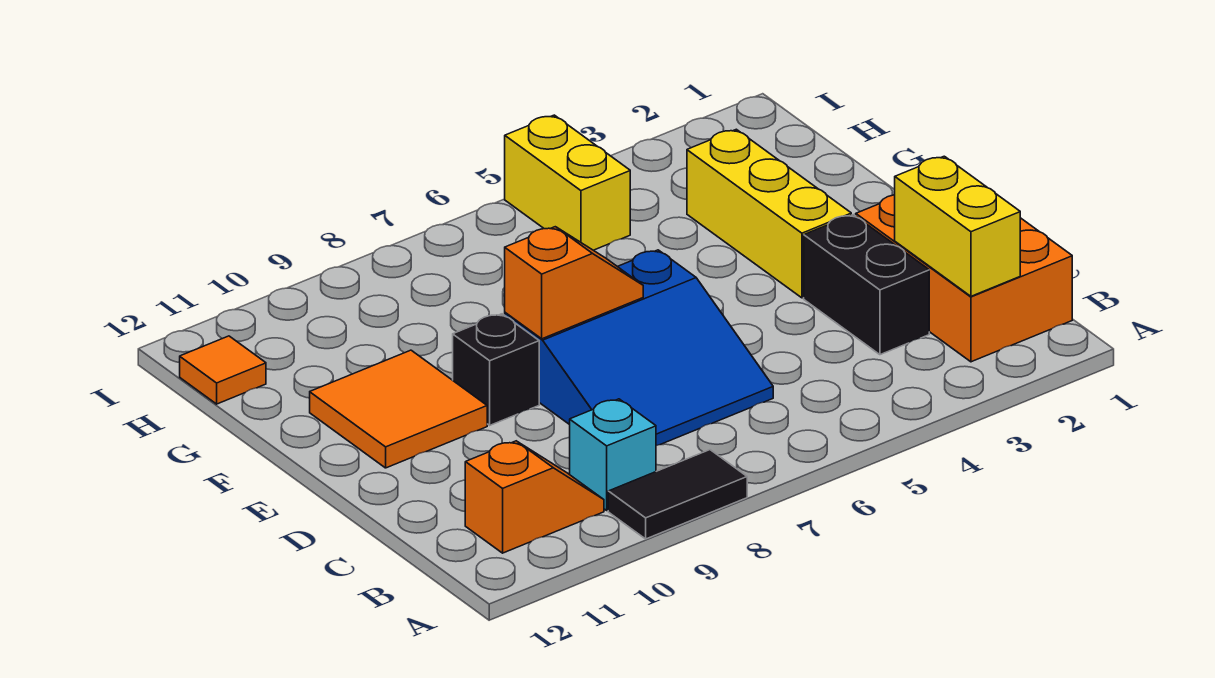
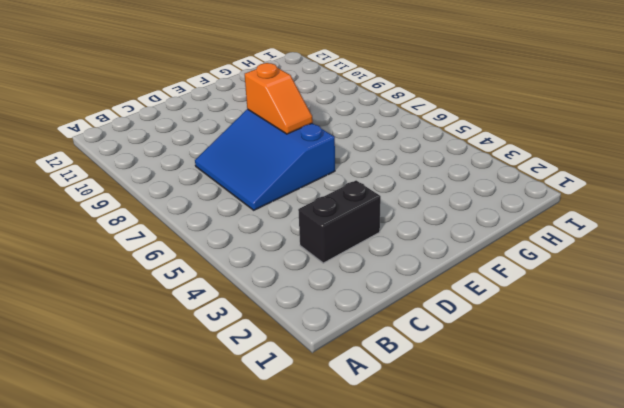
none -> black tile A8:A9 level 1
none -> orange brick B1:D2 level 1
none -> cyan brick B9 level 1

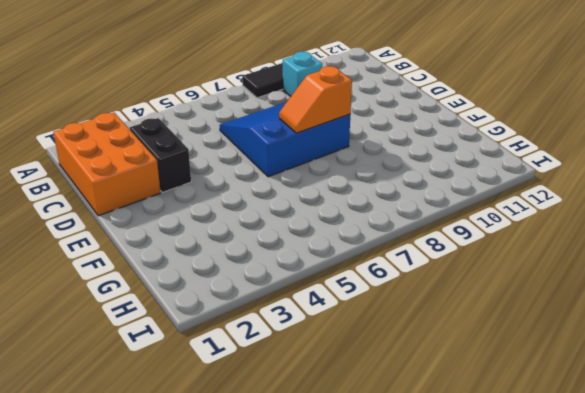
none -> orange slope B10:B11 level 1 top 11
none -> yellow brick E3:G3 level 1
none -> black brick E9 level 1

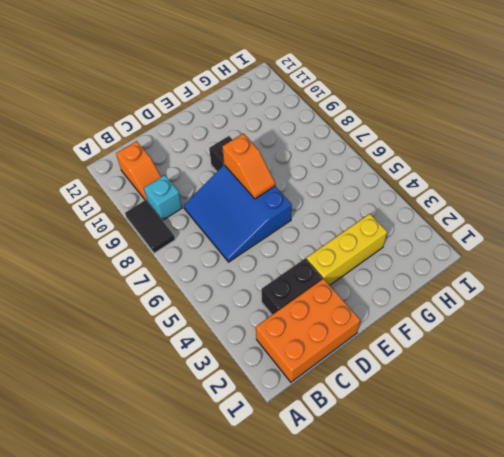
none -> orange tile E10:F11 level 1
none -> yellow brick H5:I5 level 1
none -> orange tile H12 level 1

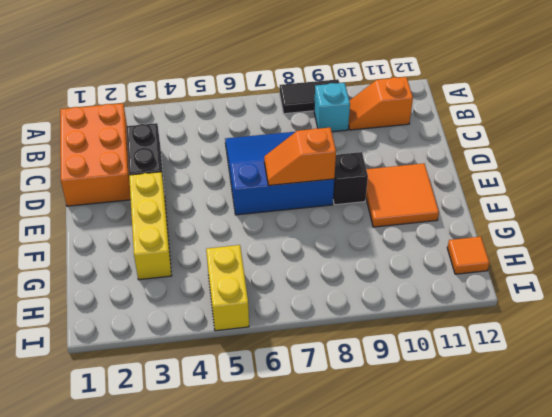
none -> yellow brick B2:C2 level 2

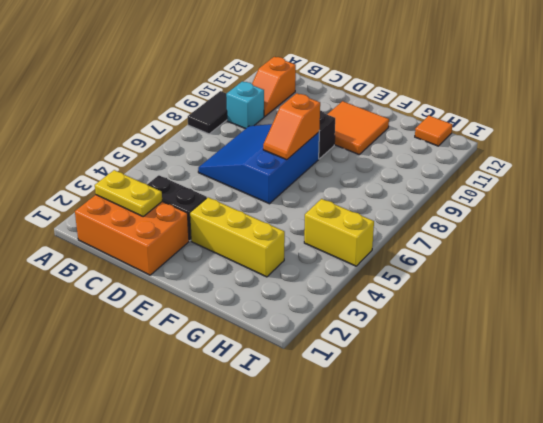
yellow plate B2:C2 level 2 -> yellow brick B2:C2 level 2

